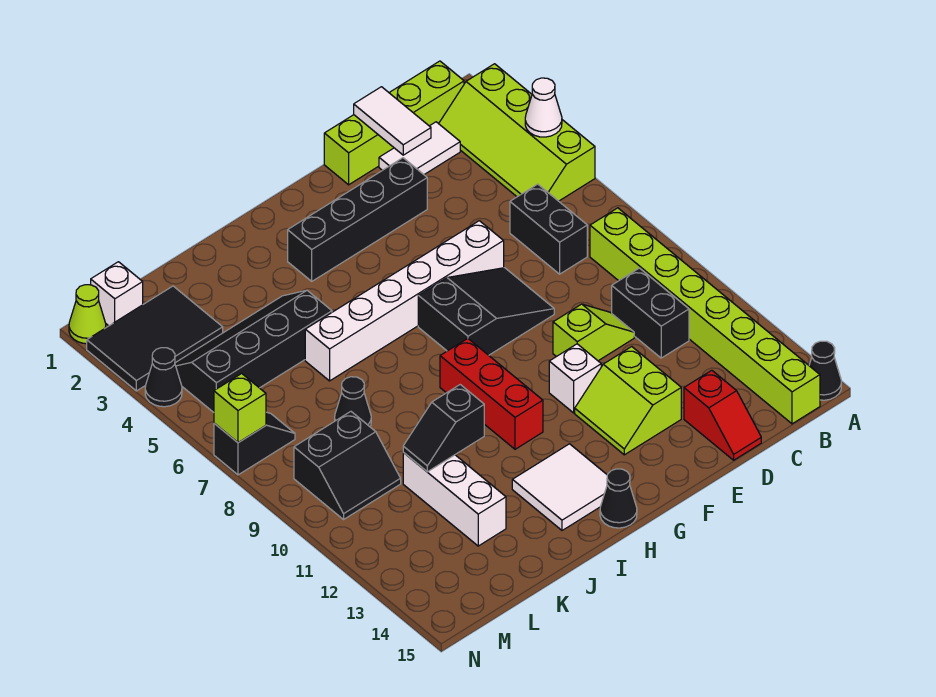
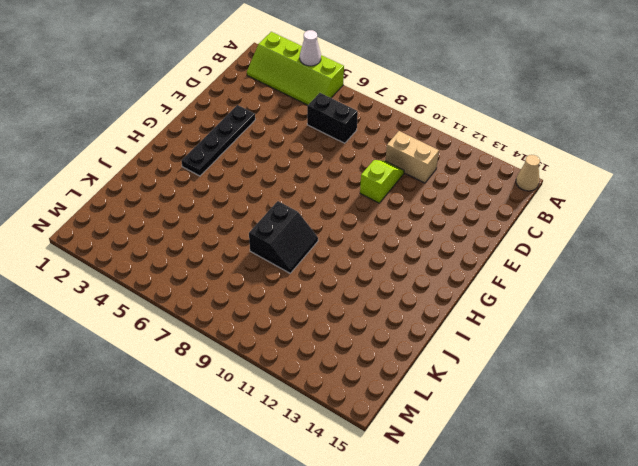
tan cone A15 level 1 -> black cone A15 level 1
tan brick C10:C11 level 1 -> black brick C10:C11 level 1
black plate E3:H3 level 1 -> black brick E3:H3 level 1
black slope I8:J9 level 1 top 8 -> black slope L9:M10 level 1 top 9
none -> lime brick B1:E1 level 1
none -> lime brick B8:B15 level 1
none -> white tile C2:D2 level 1
none -> red slope D14:D15 level 1 top 14

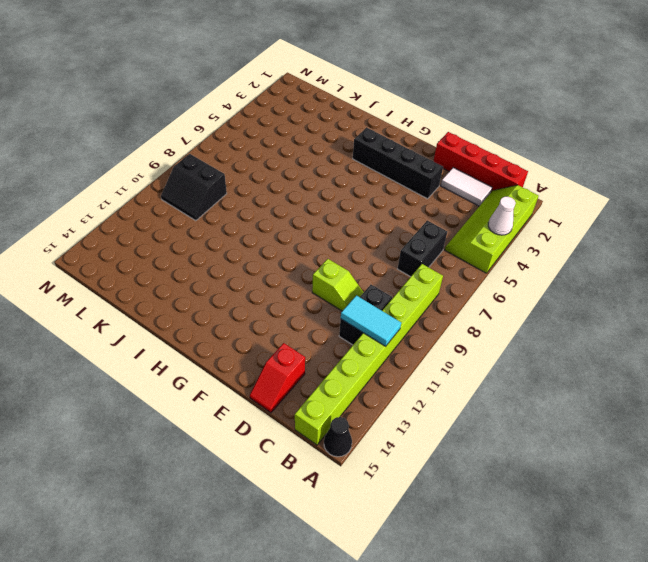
red brick B1:E1 level 1 -> lime brick B1:E1 level 1
cyan tile B11:C11 level 2 -> none
none -> white brick E6:J6 level 1
none -> black slope E7:G8 level 1 top G
none -> lime slope E12:F13 level 1 top E
none -> white brick F11 level 1

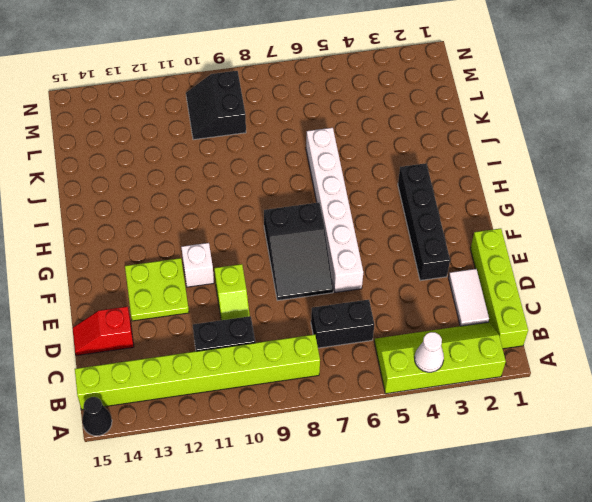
lime plate E12:F13 level 1 -> lime slope E12:F13 level 1 top E
none -> red brick H9:H11 level 1
none -> white tile H13:I14 level 1
none -> black cone H15 level 1
none -> black slope J4:M5 level 1 top 5

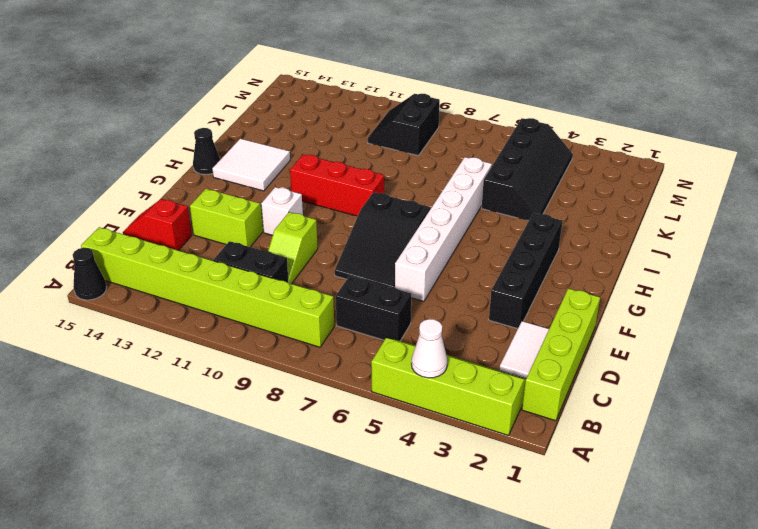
none -> black cone K8 level 1
none -> white brick K11:K13 level 1
none -> black tile L2:N3 level 1
none -> white brick M1 level 1

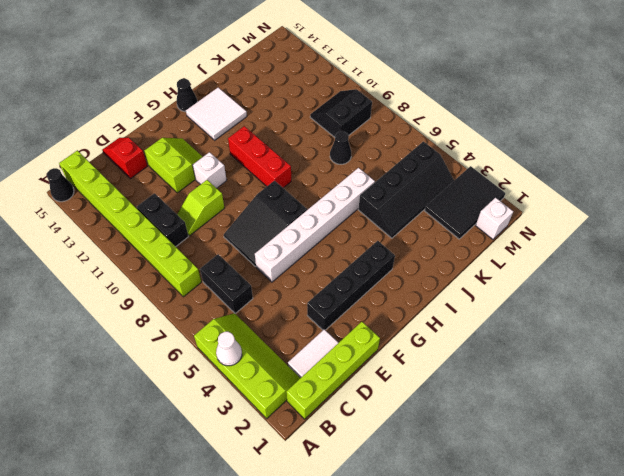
none -> white brick K11:K13 level 1
none -> black slope M7:N7 level 1 top N
none -> lime cone N1 level 1
none -> black cone N4 level 1

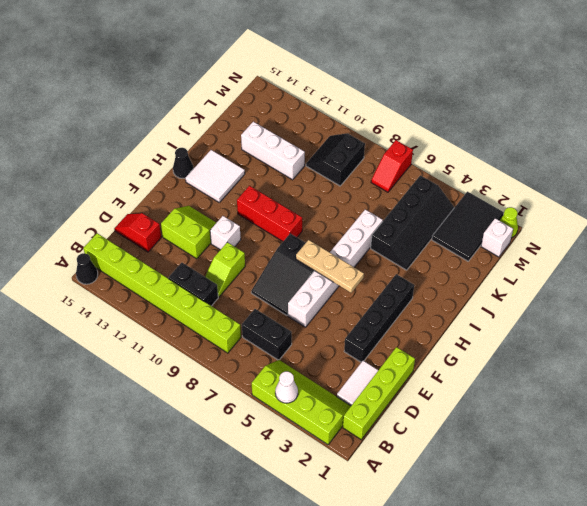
tan plate G5:G7 level 2 -> none
red slope M7:N7 level 1 top N -> black slope M7:N7 level 1 top N
none -> black cone K8 level 1
none -> black cone N4 level 1
none -> white tile D1:D2 level 2
none -> black slope J11:K11 level 2 top J

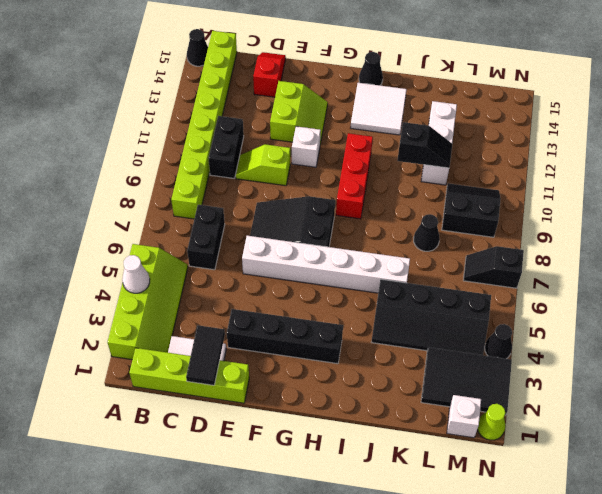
black tile D1:D2 level 2 -> white tile D1:D2 level 2
none -> lime brick N7 level 2

